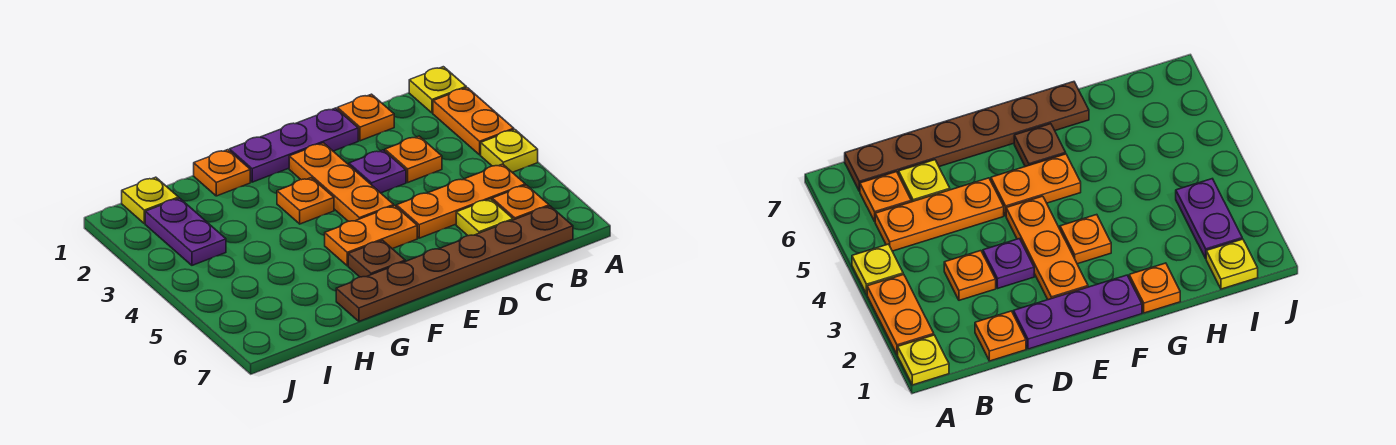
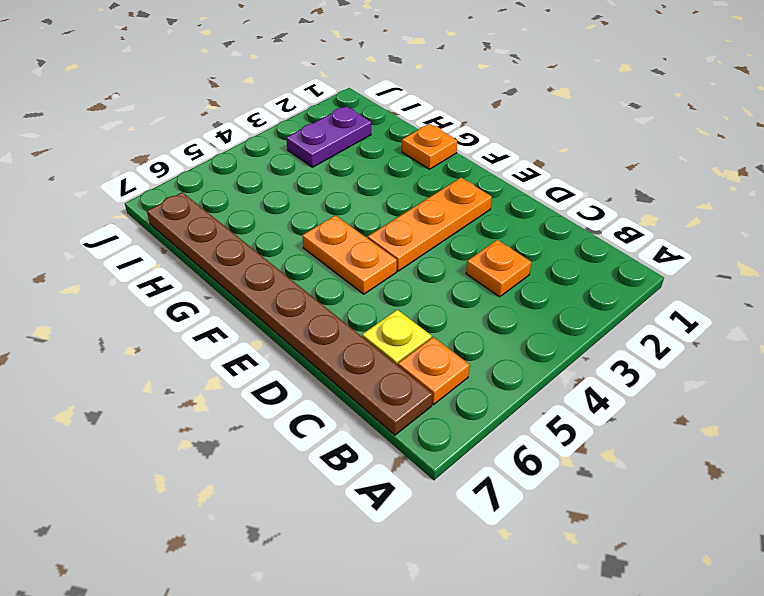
brown plate B7:I7 level 1 -> brown plate B7:G7 level 1
none -> yellow plate A1 level 1
none -> orange plate A2:A3 level 1
none -> yellow plate A4 level 1

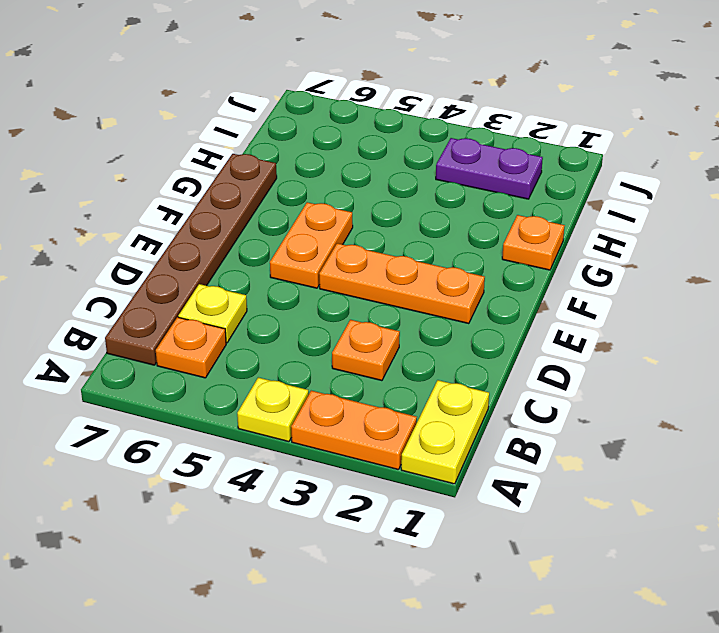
yellow plate A1:B1 level 1 -> yellow plate A1 level 1
none -> orange plate B5:D5 level 1
none -> orange plate C1 level 1
none -> purple plate D1:F1 level 1

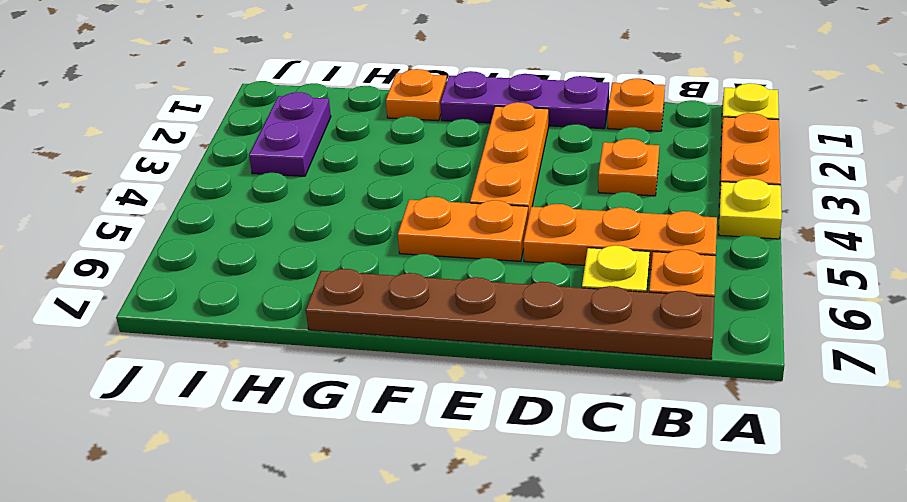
none -> purple plate D3 level 1
none -> orange plate F3 level 1
none -> brown plate F6 level 1

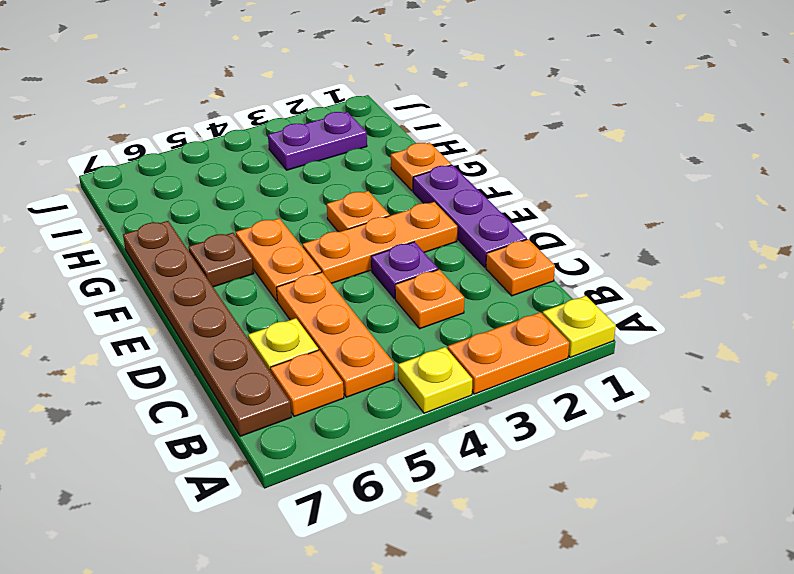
none -> yellow plate I1 level 1

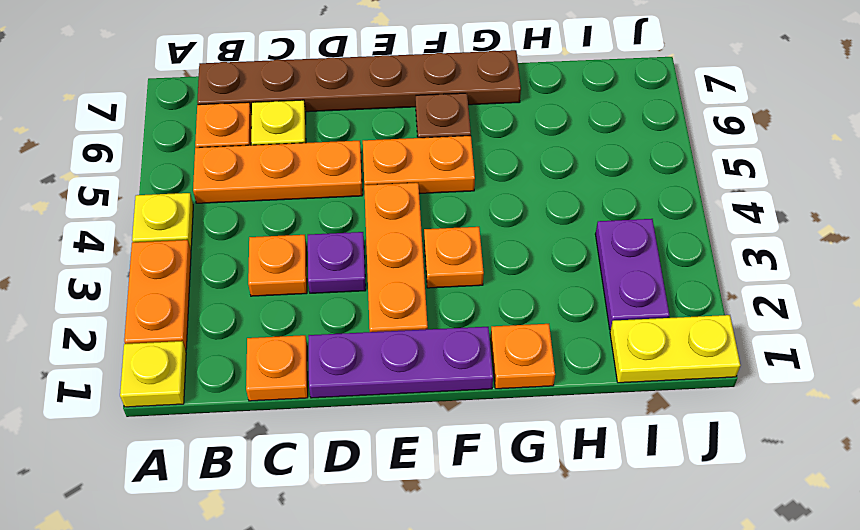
yellow plate I1:J1 level 1 -> yellow plate I1 level 1

